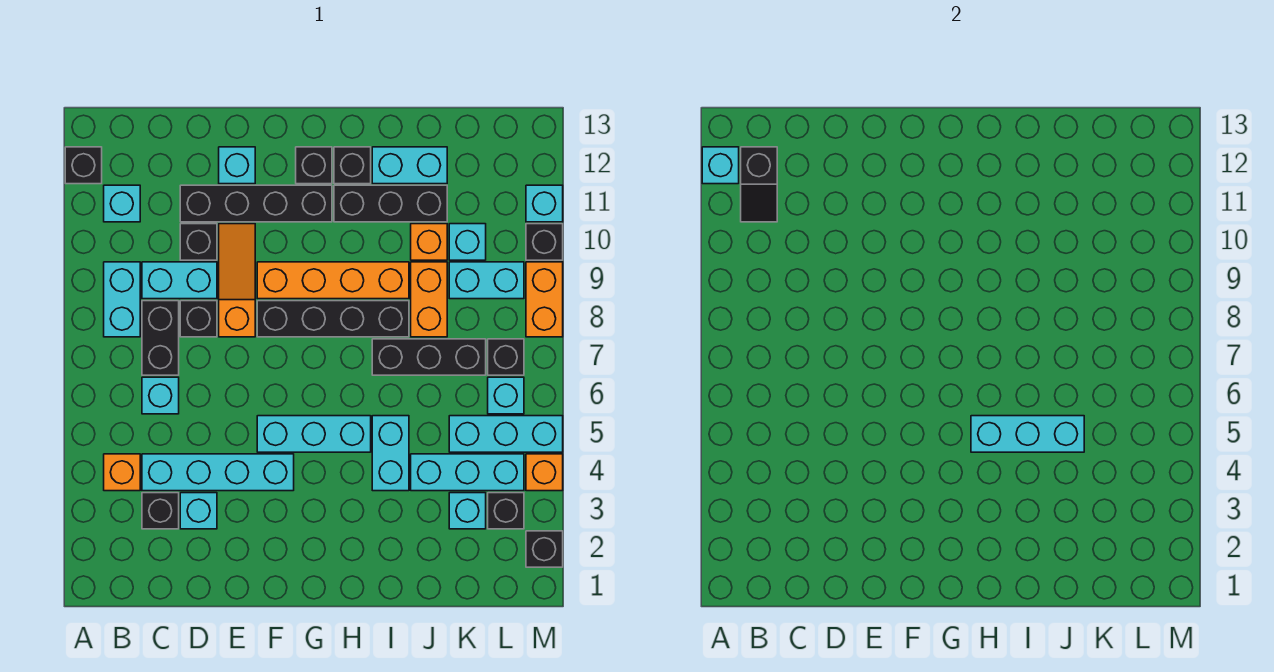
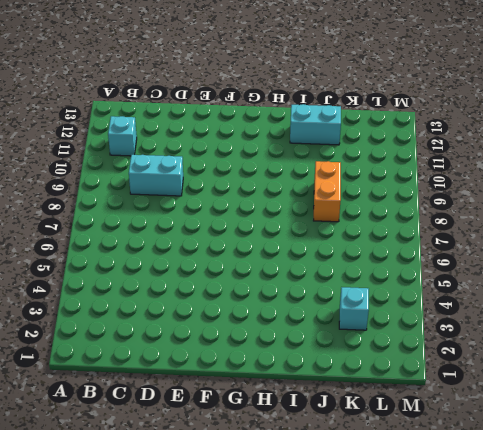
none -> black brick A12 level 1
none -> orange brick B4 level 1
none -> cyan brick B8:B9 level 1
none -> black brick C3 level 1

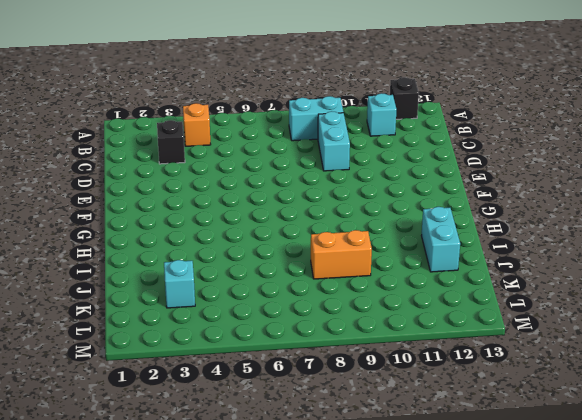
none -> cyan brick C4:F4 level 1
none -> cyan brick C6 level 1
none -> black brick C7:C8 level 1
none -> cyan brick D3 level 1

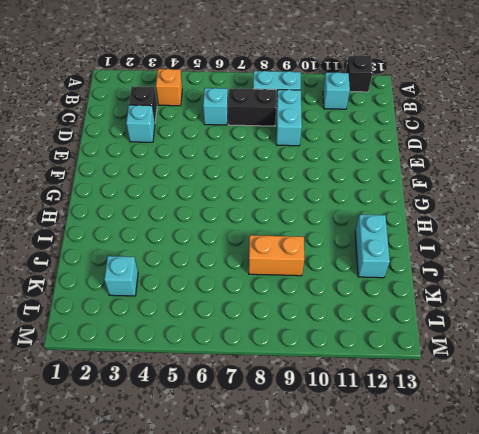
none -> cyan brick C4:F4 level 1
none -> black brick D8 level 1
none -> black brick D10 level 1
none -> black brick D11:G11 level 1

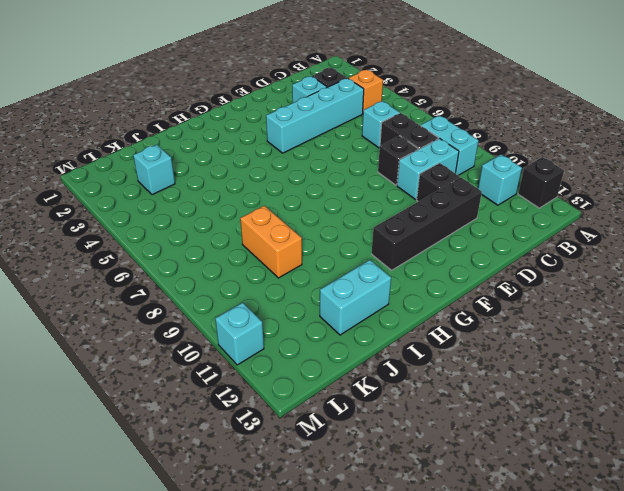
none -> orange slope E8:E10 level 1 top 8
none -> cyan brick E12 level 1
none -> cyan brick F5:H5 level 1
none -> black brick F8:I8 level 1

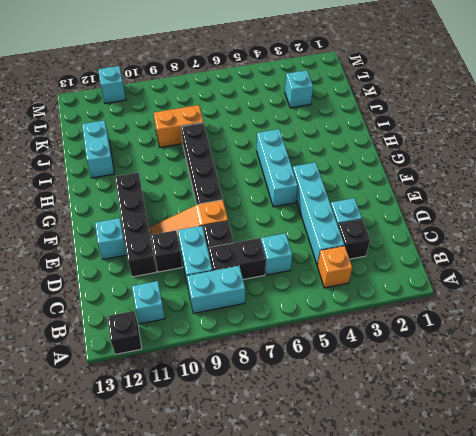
none -> orange brick F9:I9 level 1
none -> black brick G12 level 1
none -> black brick H11:J11 level 1
none -> black brick H12 level 1

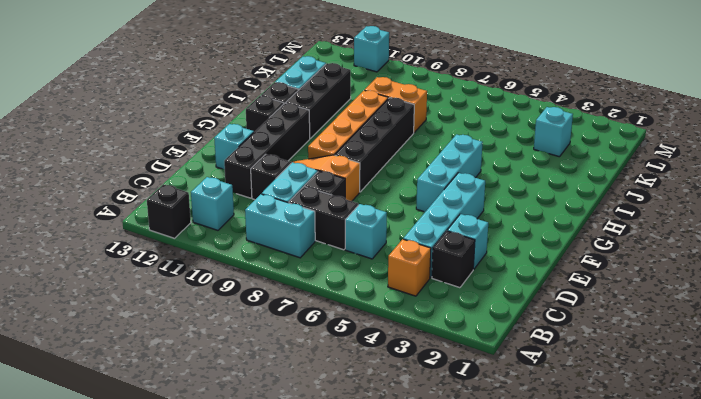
none -> cyan brick I4:I5 level 1
none -> black brick I7:K7 level 1
none -> cyan brick J4:L4 level 1
none -> orange brick J10 level 1

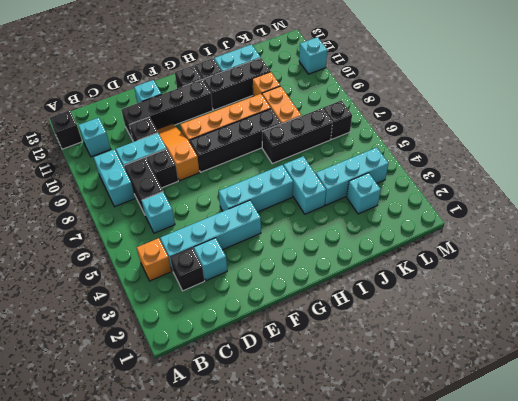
none -> cyan brick K5:M5 level 1
none -> cyan brick K9:L9 level 1
none -> cyan brick K10 level 1
none -> black brick L3 level 1

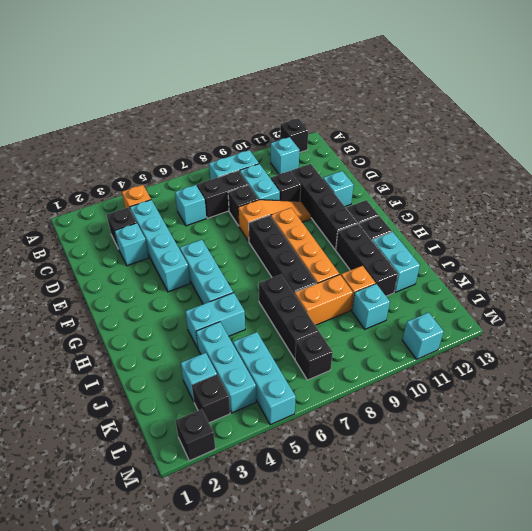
none -> cyan brick K9:L9 level 1
none -> cyan brick L6 level 1
none -> orange brick M4 level 1
none -> orange brick M8:M9 level 1

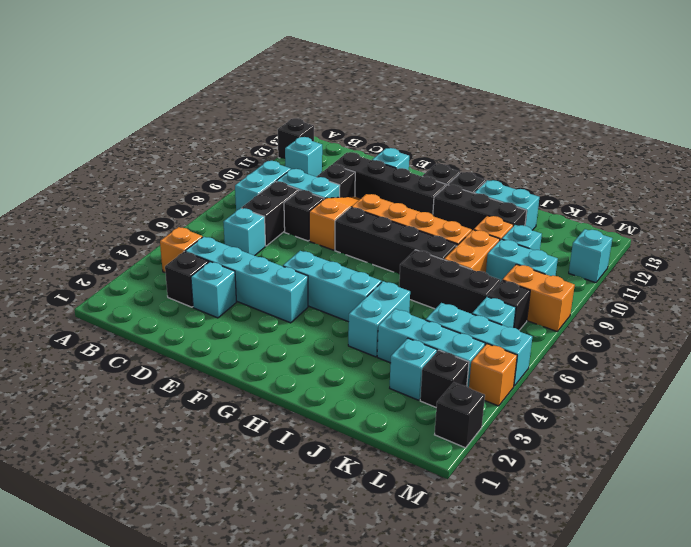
orange brick L8:M8 level 1 -> orange brick M8:M9 level 1
none -> black brick M10 level 1
none -> cyan brick A12 level 2
none -> black slope B11:B12 level 2 top 12
none -> cyan brick H5:J5 level 2

